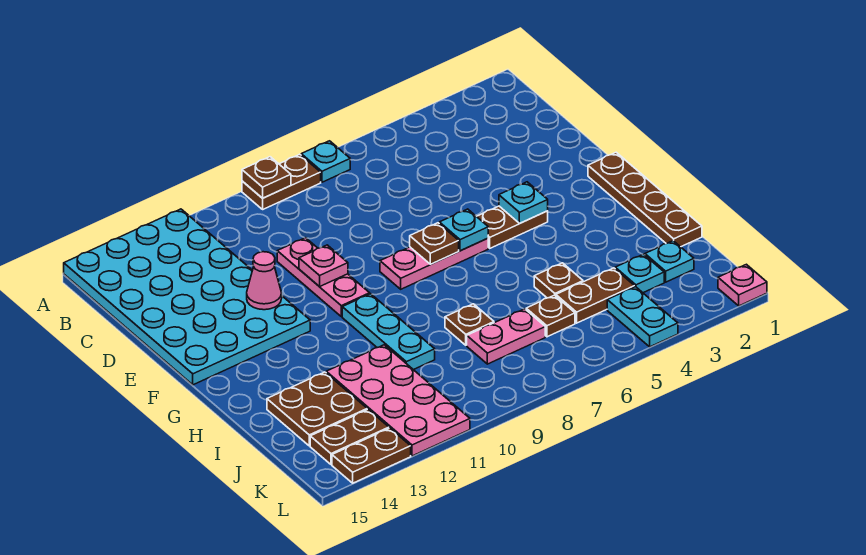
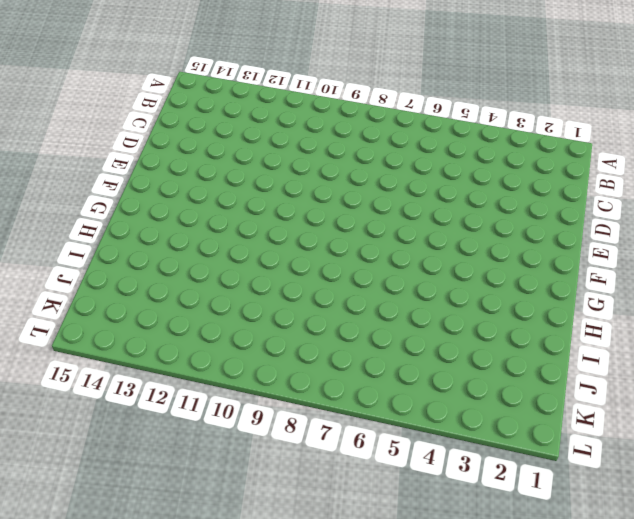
none -> cyan plate A7 level 1
none -> brown plate A8:A9 level 1
none -> cyan plate A12:F15 level 1

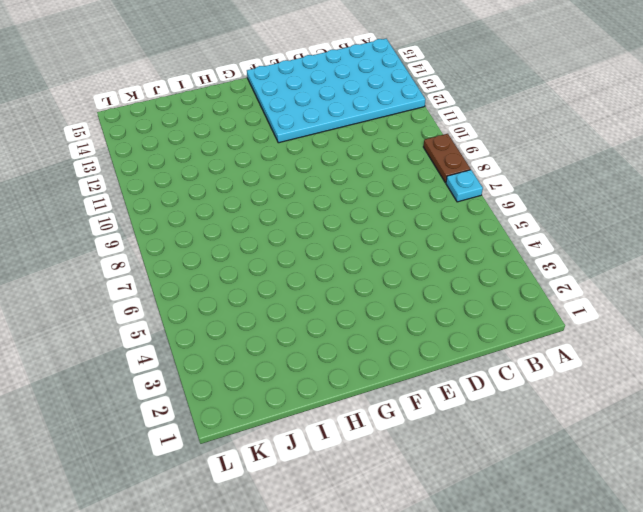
none -> pink plate D10:F10 level 1
none -> brown plate F1:I1 level 1
none -> brown plate F4:F5 level 1

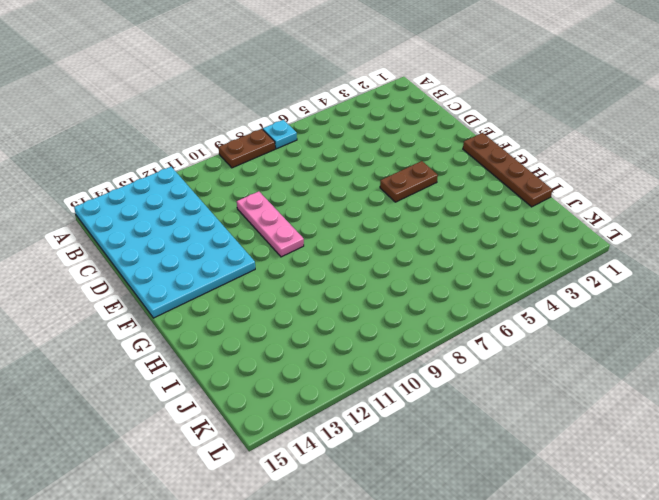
none -> pink plate F6:F8 level 1
none -> cyan plate G10:I10 level 1
none -> brown plate I5 level 1

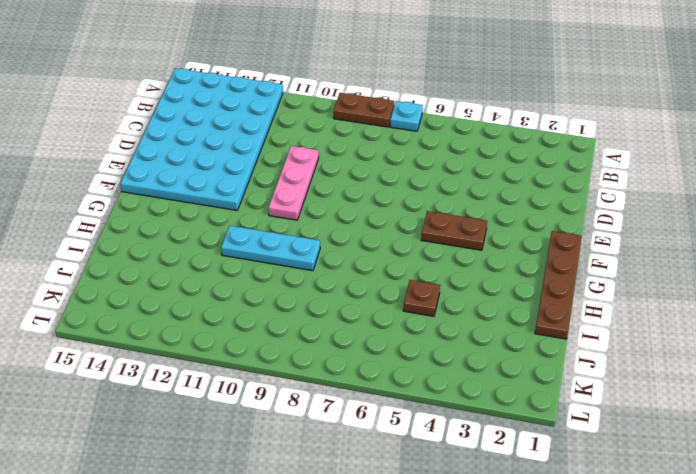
cyan plate H9:H11 level 1 -> cyan plate G10:I10 level 1
none -> pink plate F6:F8 level 1
none -> brown plate I8 level 1
none -> pink plate I11:L12 level 1

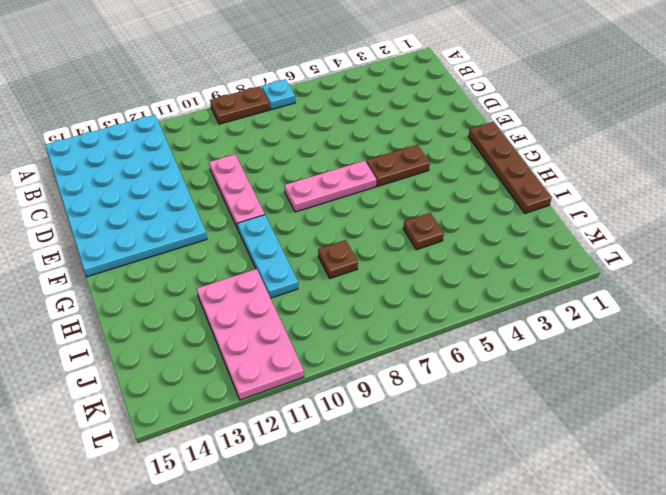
none -> brown plate I13:J14 level 1
none -> cyan plate J2 level 1
none -> cyan plate J3 level 1

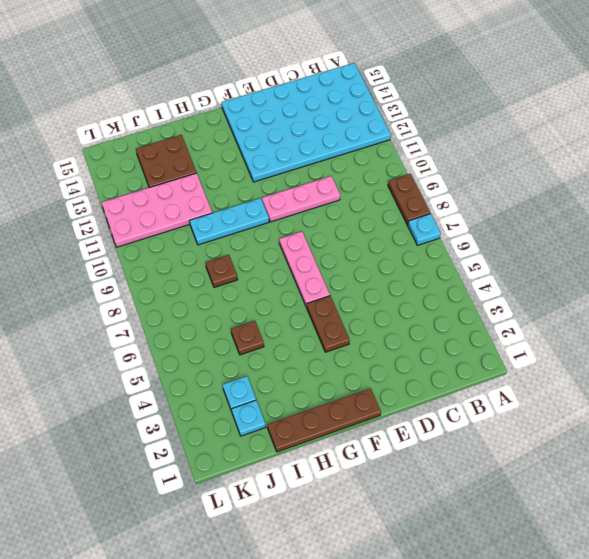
none -> brown plate J4:J5 level 1
none -> brown plate J6 level 1
none -> pink plate J7:J8 level 1

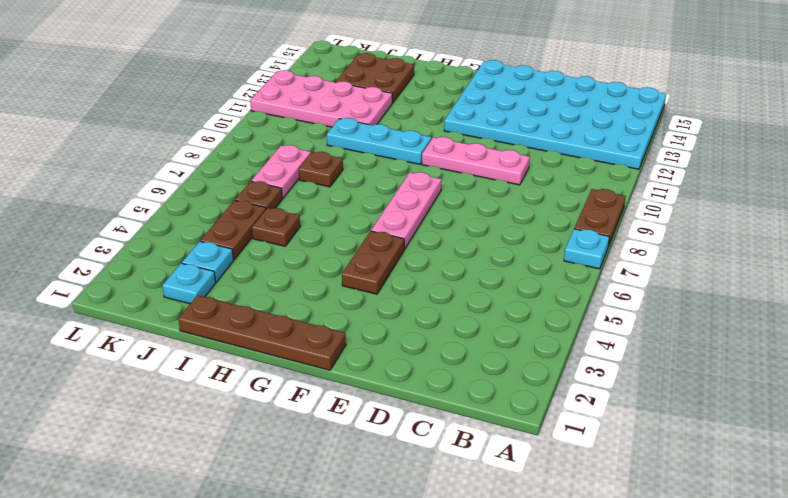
none -> cyan plate K4:L4 level 1
none -> brown plate K13:K14 level 1
none -> pink plate L1 level 1

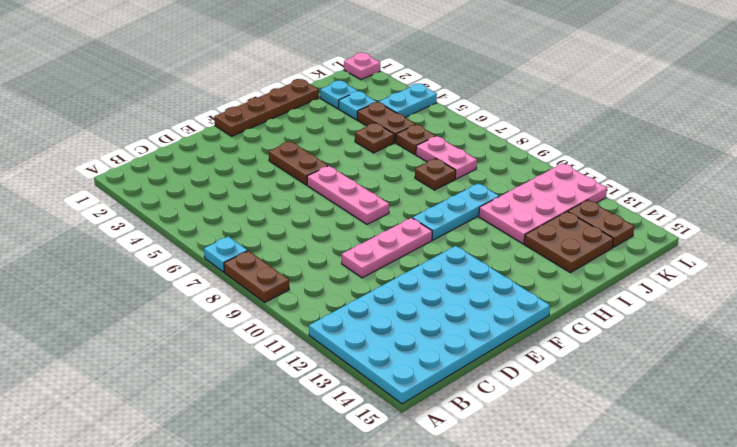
none -> brown plate L13:L14 level 1
none -> brown plate A9 level 2
none -> pink plate E10 level 2

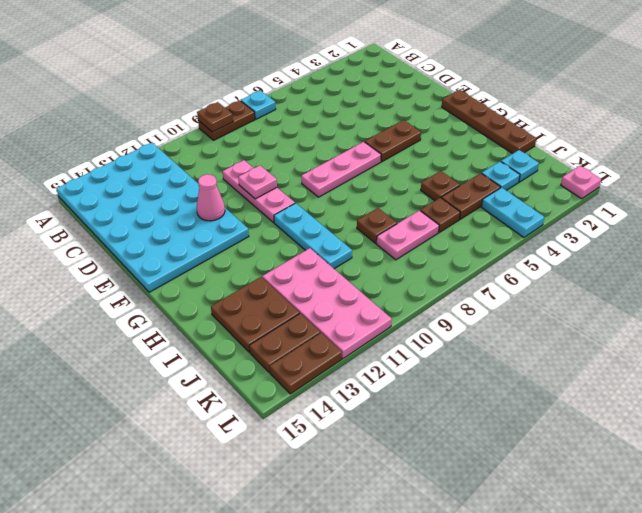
none -> cyan plate F4 level 2
none -> cyan plate F6 level 2
none -> brown plate F7 level 2

